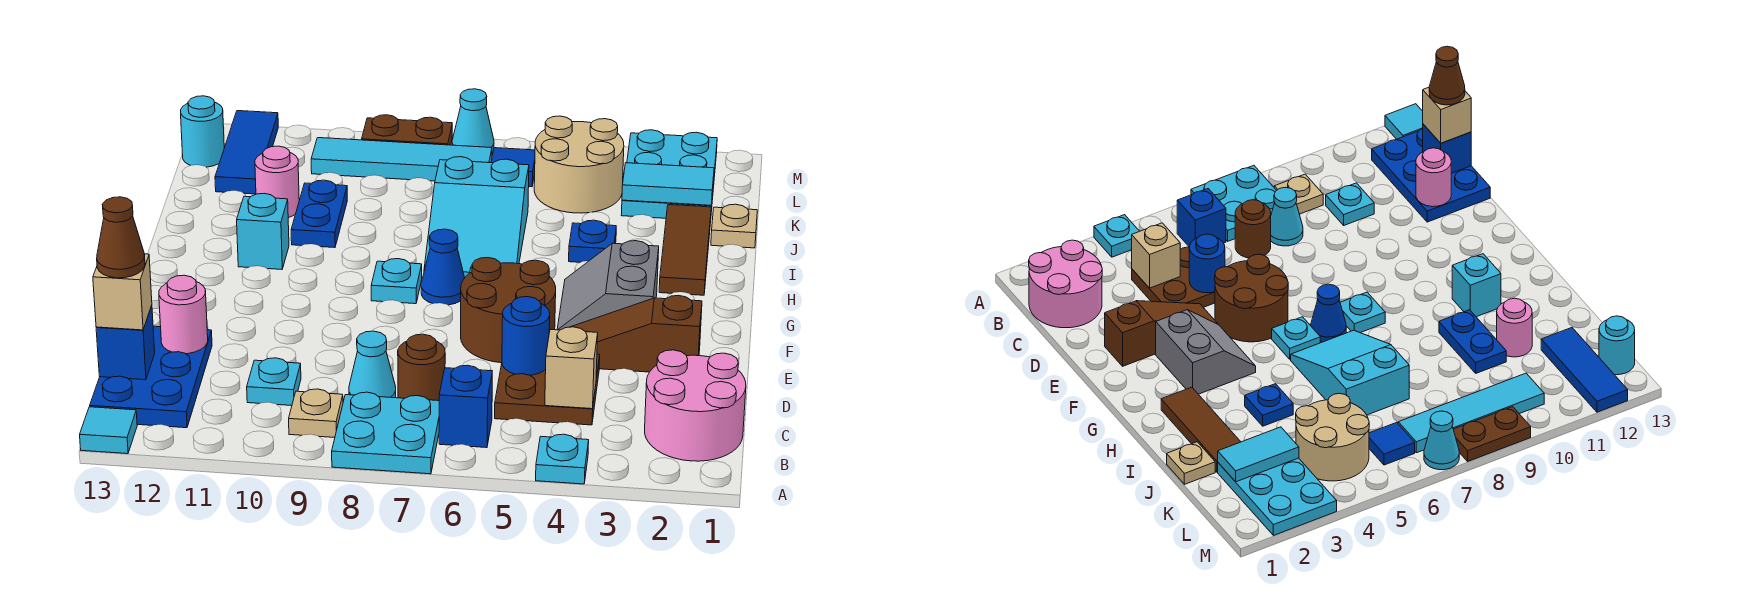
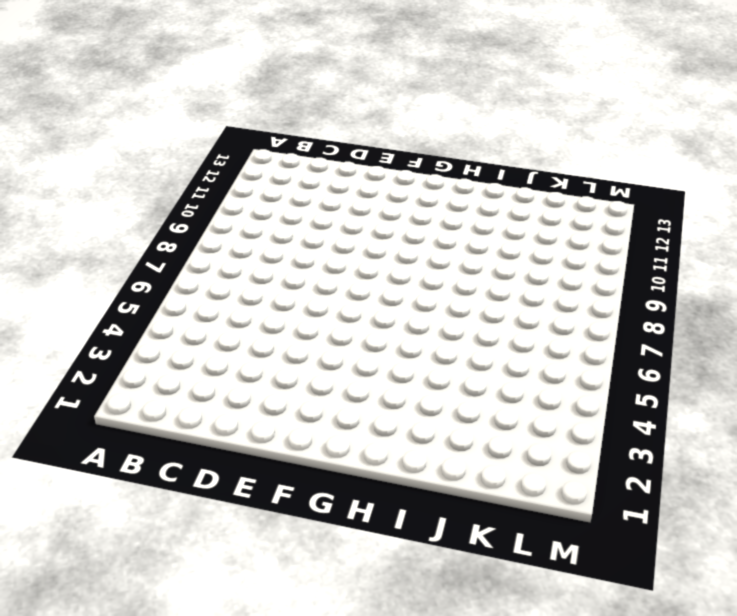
none -> cyan plate A4 level 1
none -> cyan plate A7:B8 level 1
none -> cyan tile A13 level 1
none -> pink round brick B1:C2 level 1

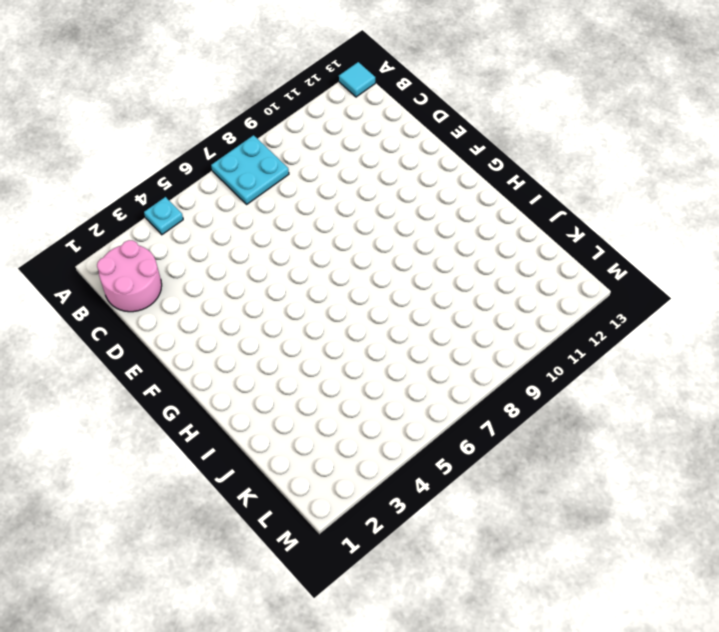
none -> blue brick B6 level 1
none -> tan plate B9 level 1
none -> blue plate B12:D13 level 1
none -> brown plate C4:D5 level 1

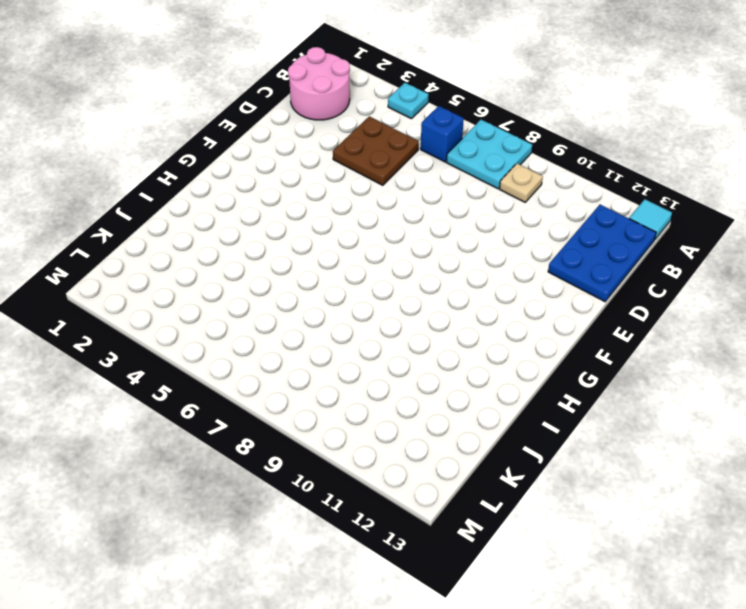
none -> brown round brick C7 level 1
none -> cyan cone C8 level 1
none -> cyan plate C10 level 1
none -> brown slope E2:E4 level 1 top 2

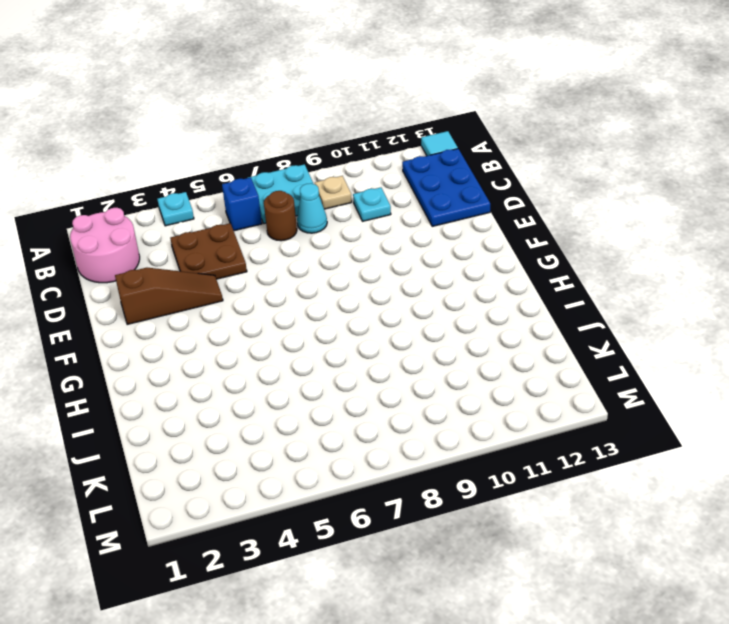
none -> brown round brick E5:F6 level 1
none -> grey slope F3:G4 level 1 top 3
none -> cyan plate G6 level 1
none -> blue cone G7 level 1

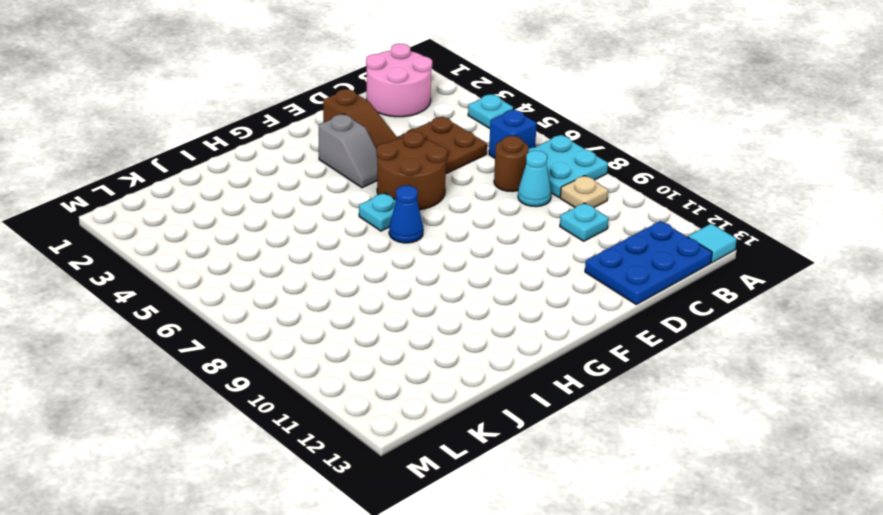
grey slope F3:F4 level 1 top 3 -> grey slope F3:G4 level 1 top 3
none -> cyan plate G8 level 1
none -> brown tile H2:J2 level 1
none -> cyan slope H6:J7 level 1 top J
none -> cyan brick H11 level 1

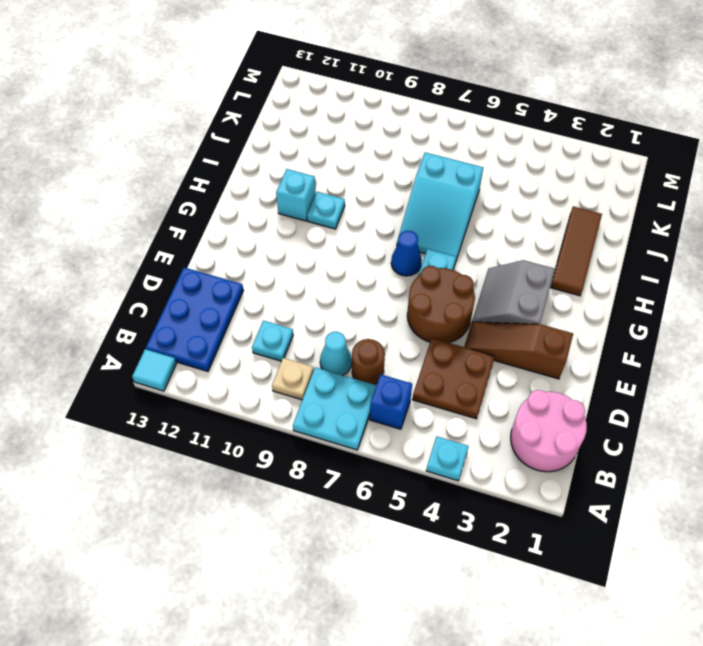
cyan plate H10 level 1 -> cyan plate G8 level 1
none -> blue plate I4 level 1
none -> blue plate I10:J10 level 1
none -> tan plate J1 level 1
none -> pink round brick J11 level 1

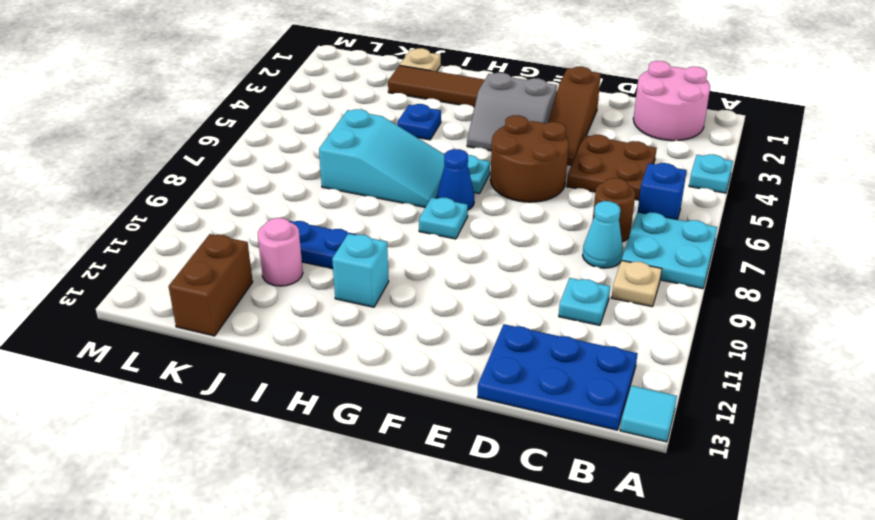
brown brick K12:K13 level 1 -> blue tile K12:M12 level 1
none -> cyan plate K2:M3 level 1
none -> tan round brick K4:L5 level 1
none -> blue tile L6 level 1
none -> cyan tile L7:L10 level 1

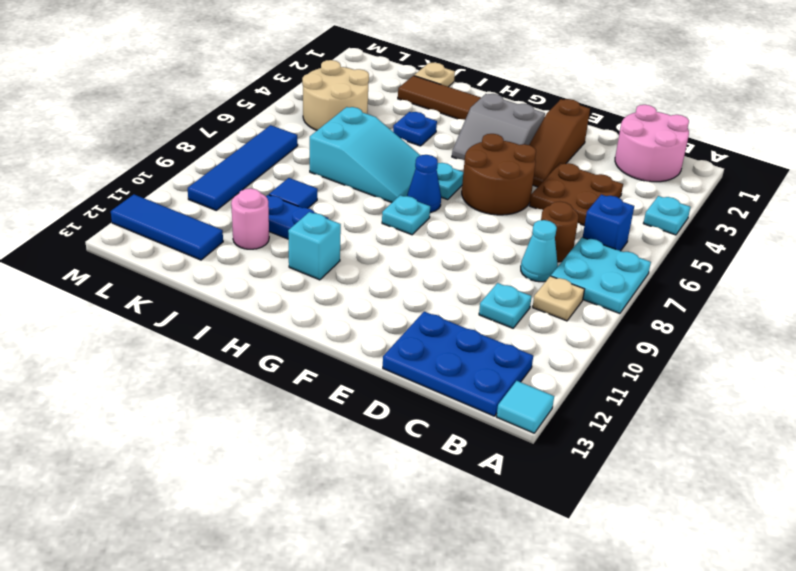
blue tile J9 level 1 -> blue tile L6 level 1
blue tile L7:L10 level 1 -> cyan tile L7:L10 level 1
none -> cyan plate K2:M3 level 1
none -> cyan round brick L13 level 1
none -> cyan cone M7 level 1
none -> brown plate M8:M9 level 1

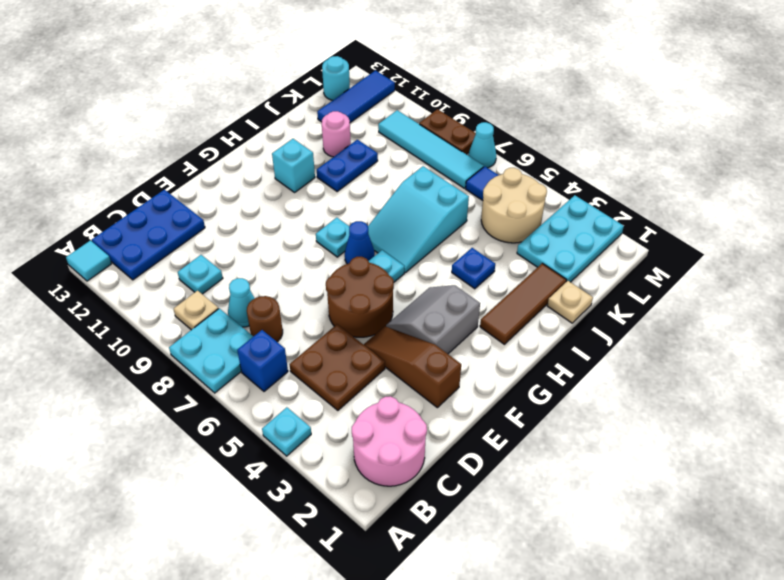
none -> tan brick C4 level 2
none -> blue brick C13 level 2
none -> blue round brick D5 level 2
none -> pink round brick D12 level 2

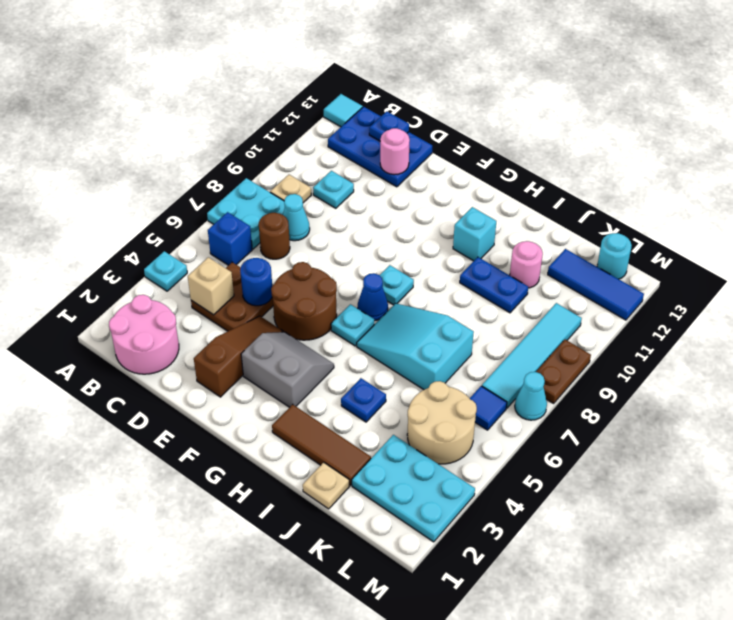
blue plate C13 level 2 -> blue brick C13 level 2
none -> cyan tile K2:K3 level 2
none -> tan brick C13 level 3
none -> brown cone C13 level 4

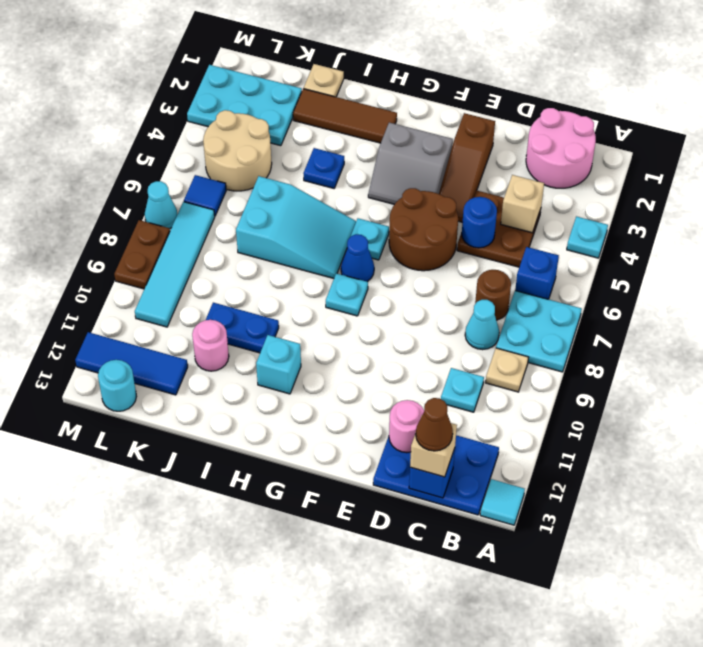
none -> cyan tile K2:K3 level 2

